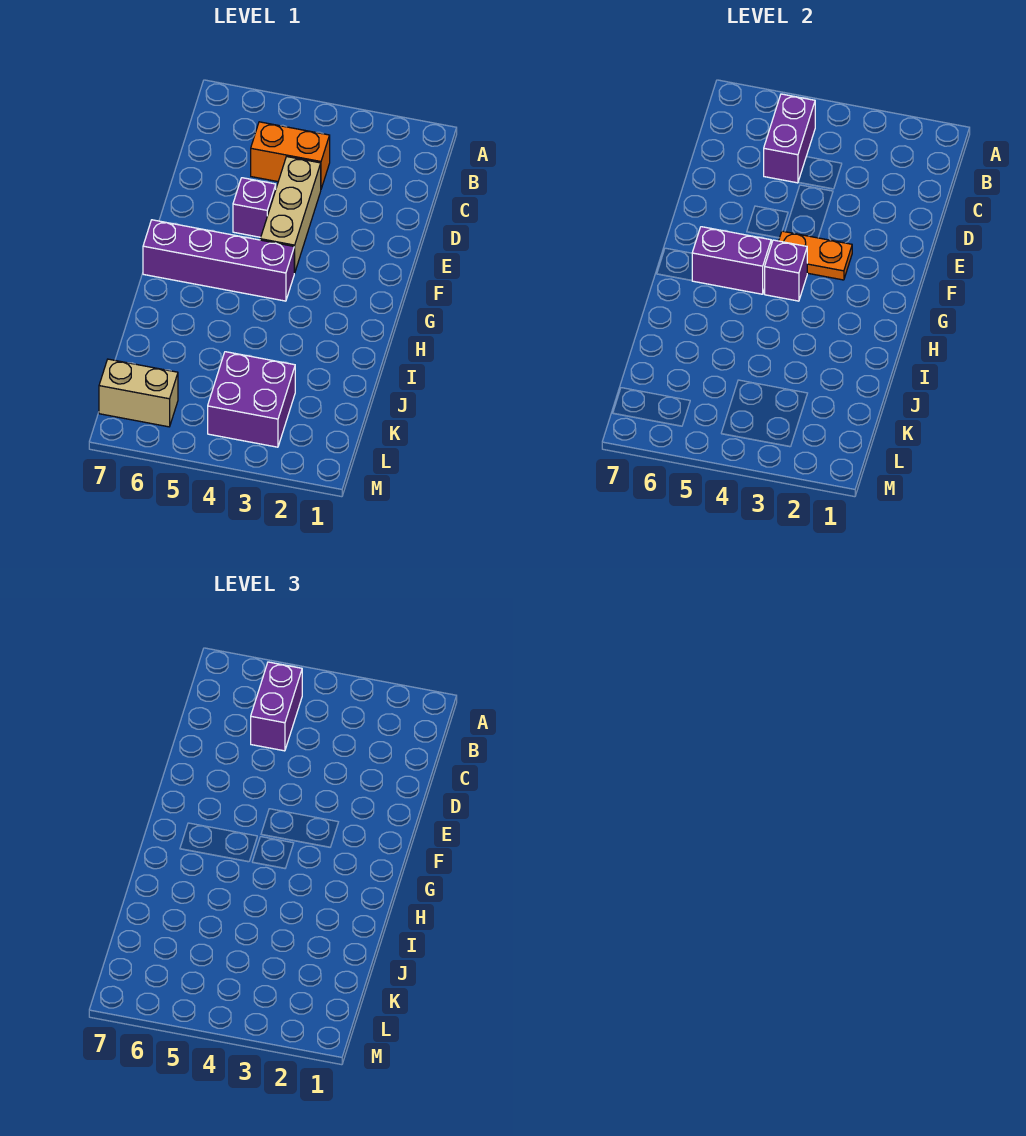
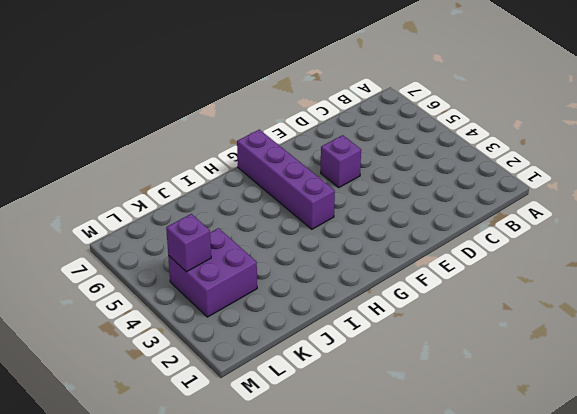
purple brick L4 level 2 -> purple brick G4 level 2
none -> orange brick C4:C5 level 1
none -> tan brick D4:F4 level 1

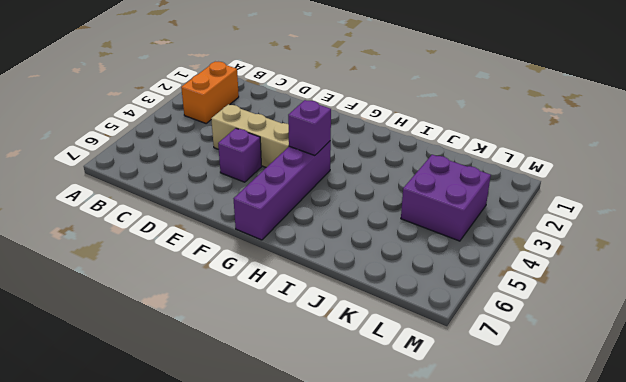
orange brick B2:B3 level 1 -> orange brick C4:C5 level 1
none -> tan brick L6:L7 level 1
none -> purple brick B5:C5 level 2

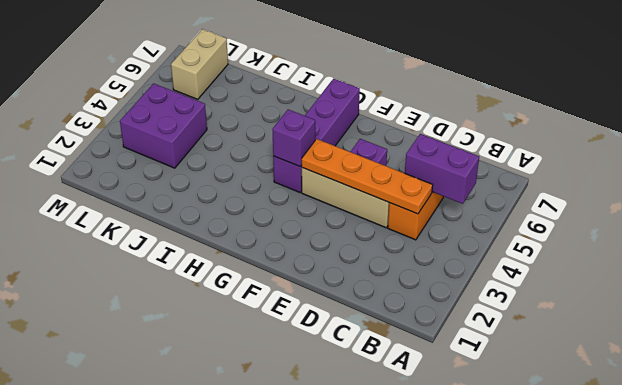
orange plate C4:F4 level 2 -> orange plate F3:F4 level 2
none -> purple brick G5:G6 level 2
none -> purple brick B5:C5 level 3

